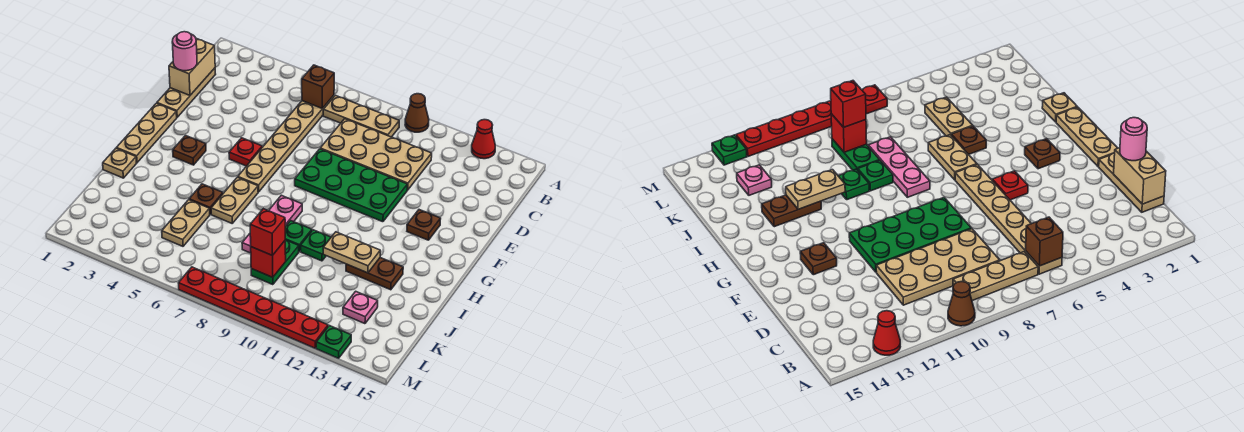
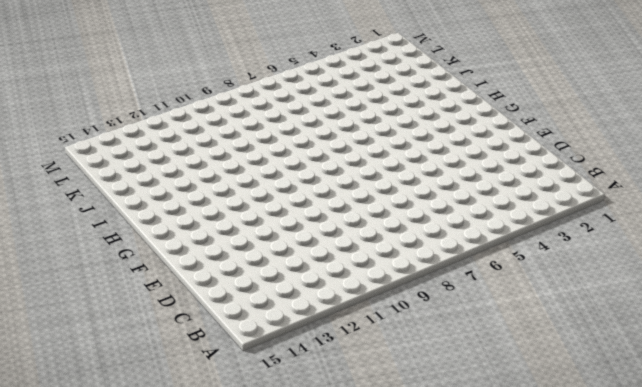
none -> brown cone A10 level 1
none -> red cone A13 level 1
none -> tan plate B6:G6 level 1

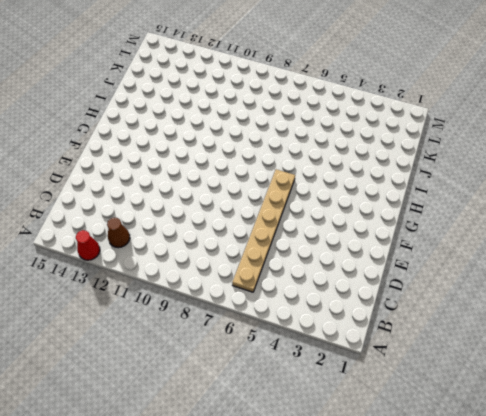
brown cone B12 level 1 -> brown cone A10 level 1
none -> tan plate B7:B9 level 1
none -> tan plate C1:E1 level 1
none -> tan plate C8:D11 level 1

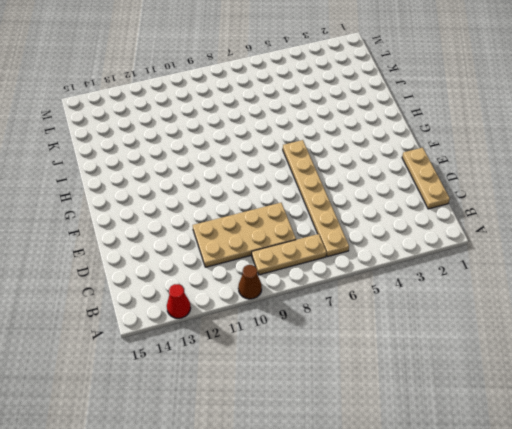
none -> green plate E8:F11 level 1
none -> tan plate F1:H1 level 1
none -> red plate F5 level 1

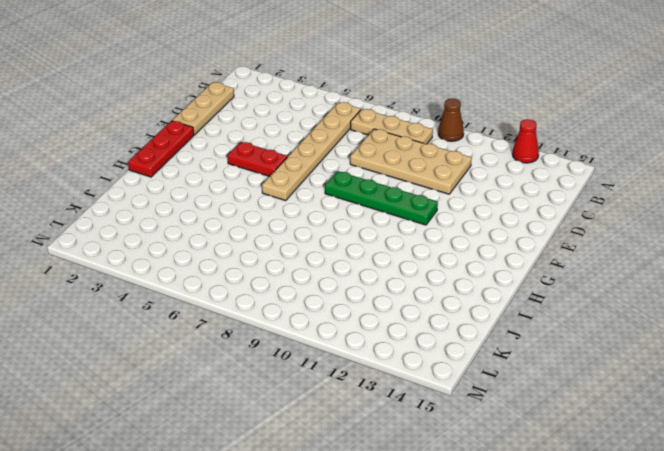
red plate F1:H1 level 1 -> tan plate F1:H1 level 1
red plate F4:F5 level 1 -> red plate F5 level 1
green plate F8:F11 level 1 -> green plate E8:F11 level 1
none -> brown plate F13 level 1
none -> brown plate G3 level 1
none -> tan plate H6:I6 level 1

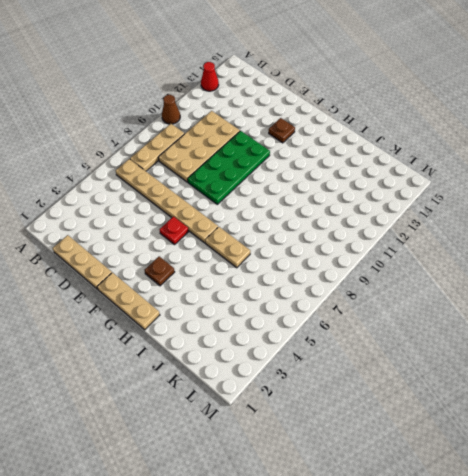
none -> pink plate H8:J8 level 1
none -> tan plate I1 level 1
none -> brown plate I5 level 1

